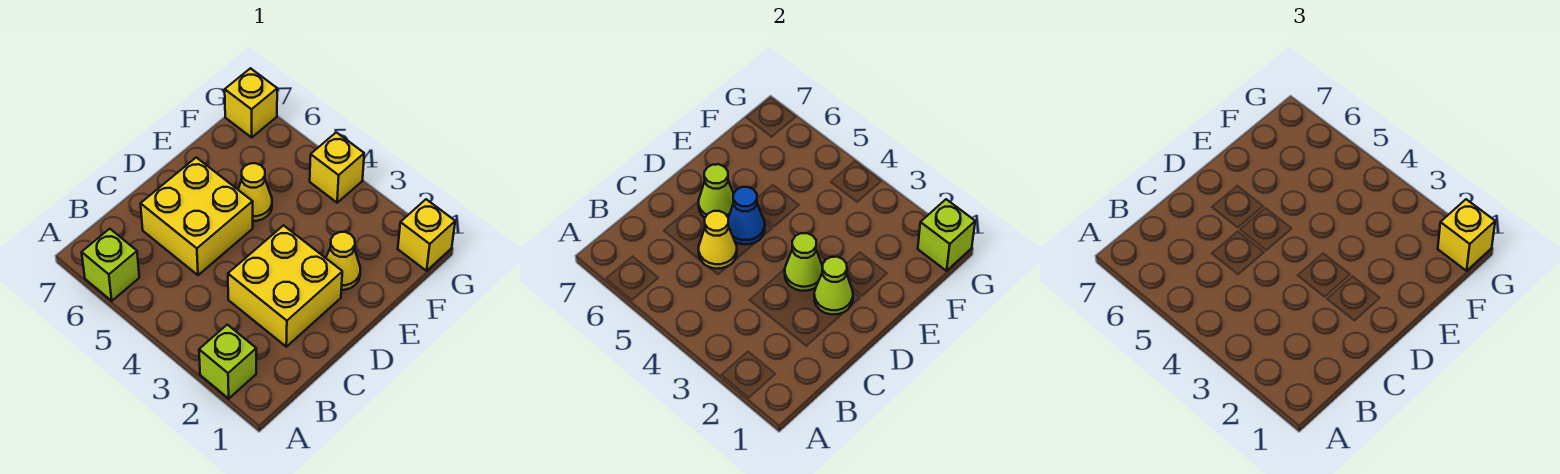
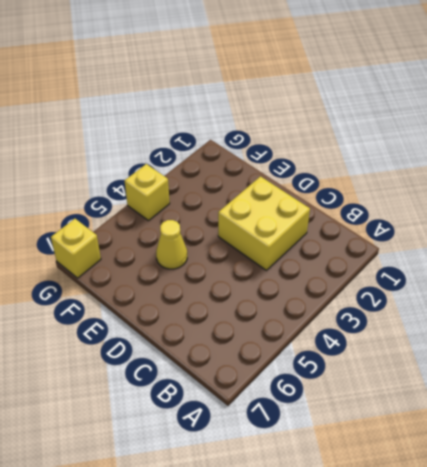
none -> lime brick A2 level 1
none -> lime brick A6 level 1
none -> yellow brick C5:D6 level 1

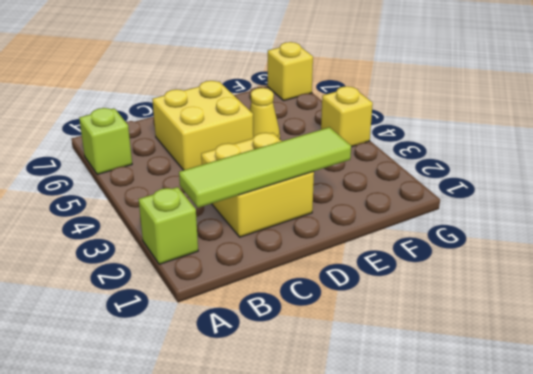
lime tile B2:E2 level 2 -> lime cone D2 level 2
none -> yellow cone E2 level 1
none -> yellow brick G1 level 1
none -> yellow cone C5 level 2

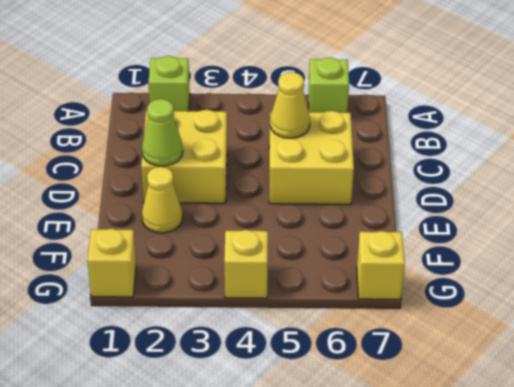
none -> yellow cone E5 level 1
none -> lime cone D3 level 2
none -> blue cone D5 level 2

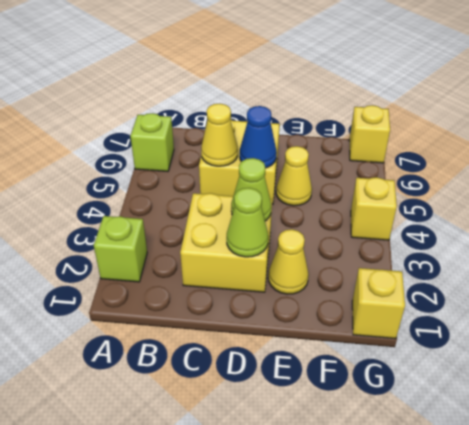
none -> lime cone D6 level 2
none -> lime brick G1 level 2
none -> yellow brick G1 level 3

